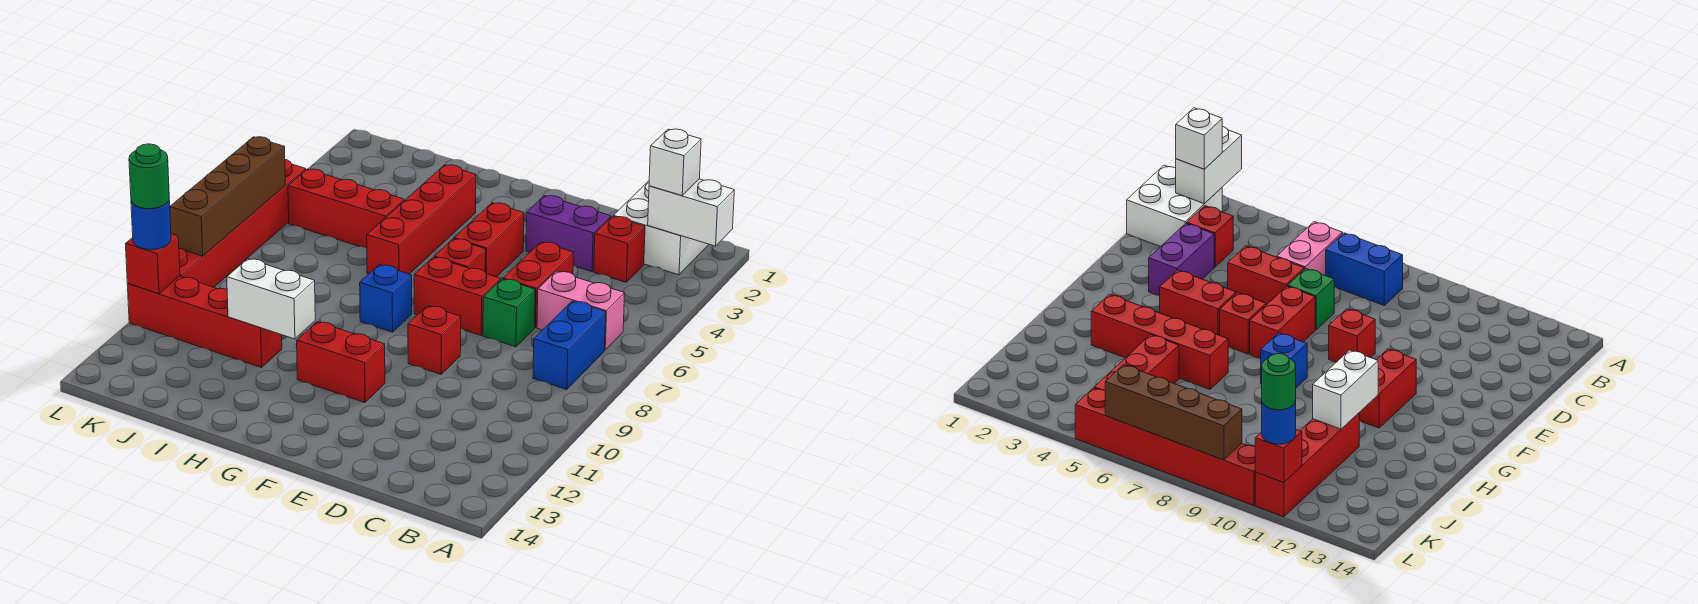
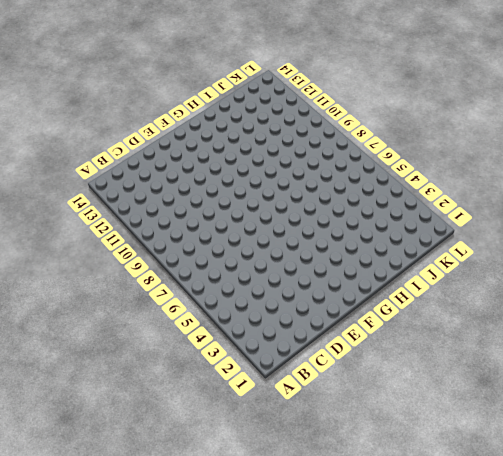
none -> white brick B1:C2 level 1
none -> pink brick B6:C6 level 1
none -> blue brick B7:B8 level 1

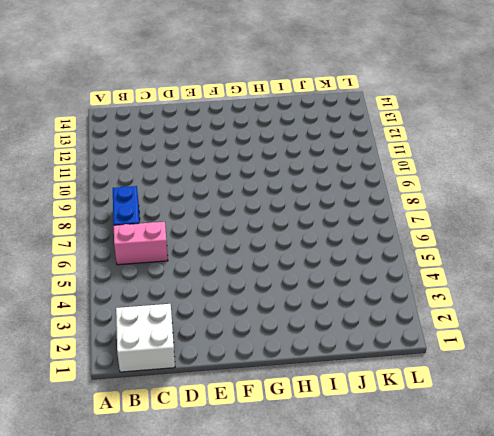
none -> red brick C3 level 1
none -> purple brick D3:E3 level 1
none -> red brick D5:D6 level 1

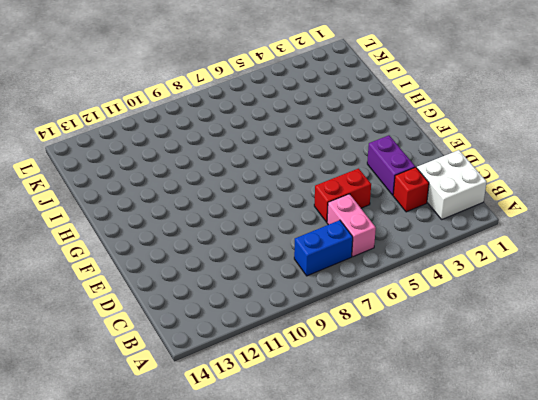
none -> green brick D7 level 1
none -> red brick E7:F7 level 1
none -> red brick E9 level 1

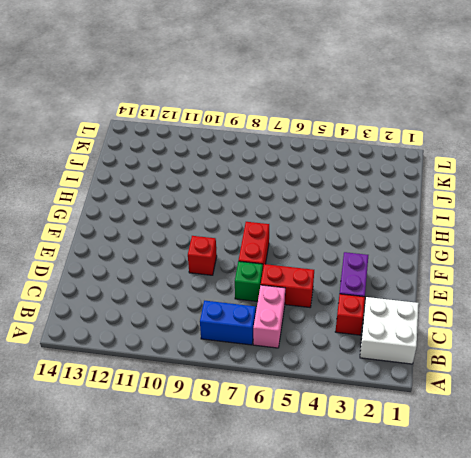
none -> red brick F4:F5 level 1
none -> red brick F6 level 1
none -> red brick F11:G11 level 1

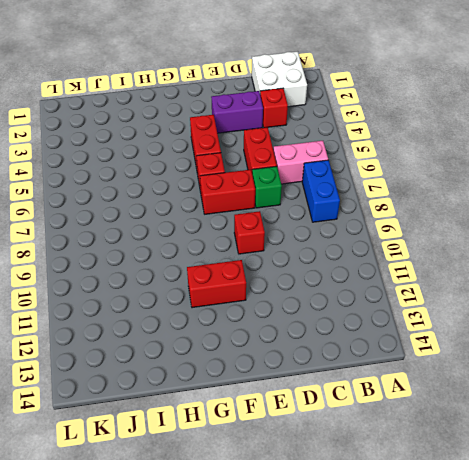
none -> blue brick G8 level 1
none -> red brick H3:H6 level 1
none -> red brick I5:K5 level 1

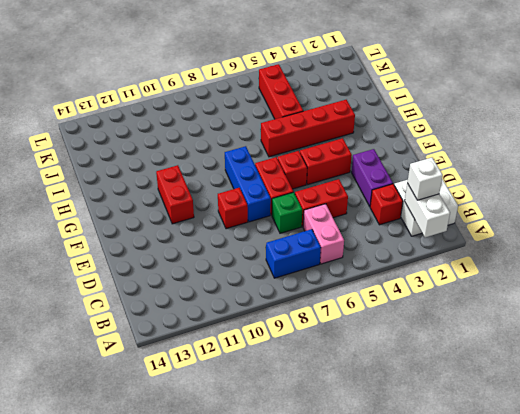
blue brick E8:G8 level 1 -> blue brick G8 level 1
none -> red brick I11:L11 level 1
none -> red brick L5:L10 level 1
none -> white brick H11:I11 level 2

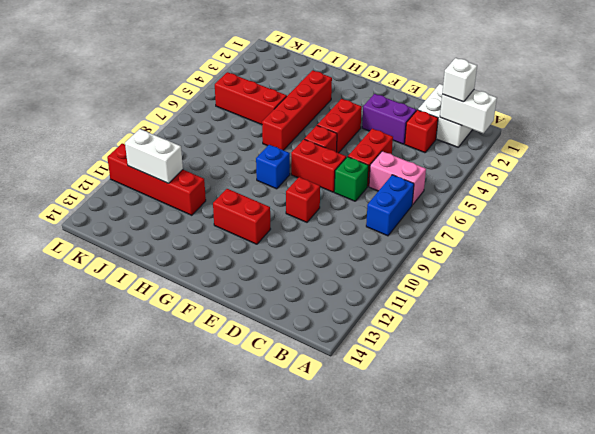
white brick J11:K11 level 2 -> white brick H11:I11 level 2
none -> red brick L5:L10 level 1
none -> brown brick L6:L9 level 2
none -> red brick L11 level 2

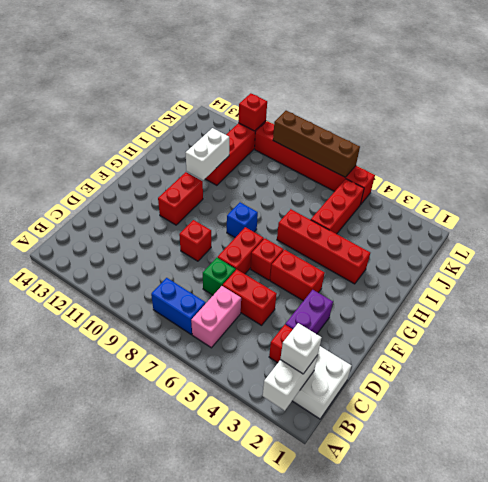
none -> blue round brick L11 level 3
none -> green round brick L11 level 4

